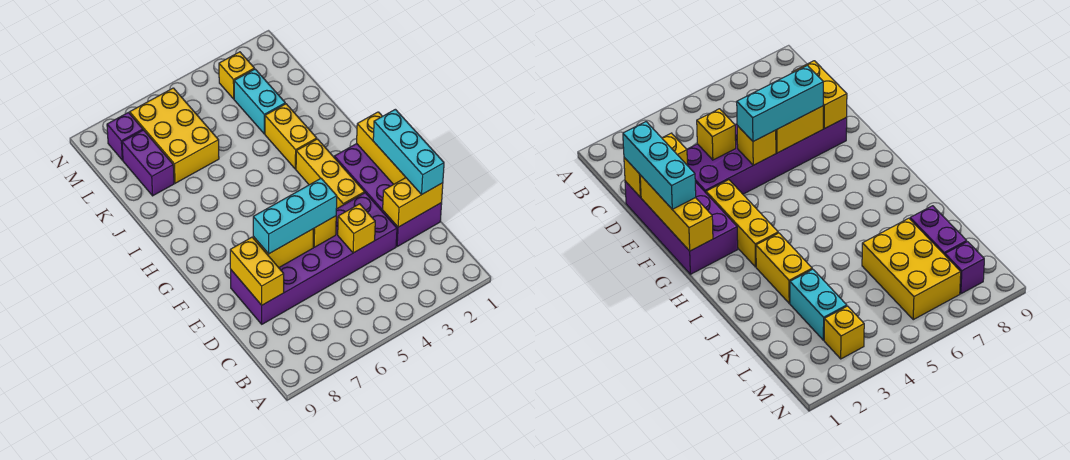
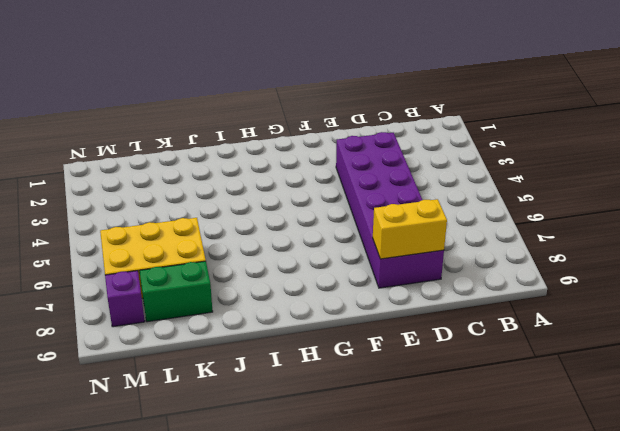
green brick K8:L8 level 1 -> purple brick K8:L8 level 1
none -> purple brick D1:G2 level 1
none -> yellow brick F3:H3 level 1
none -> yellow brick I3:J3 level 1

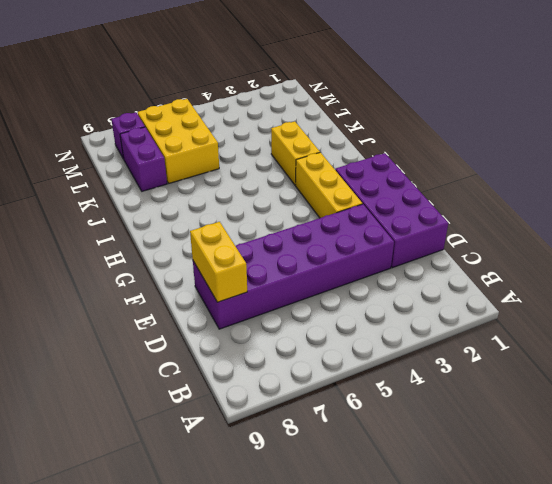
none -> cyan brick K3:L3 level 1
none -> yellow brick M3 level 1
none -> yellow brick D1:D2 level 2

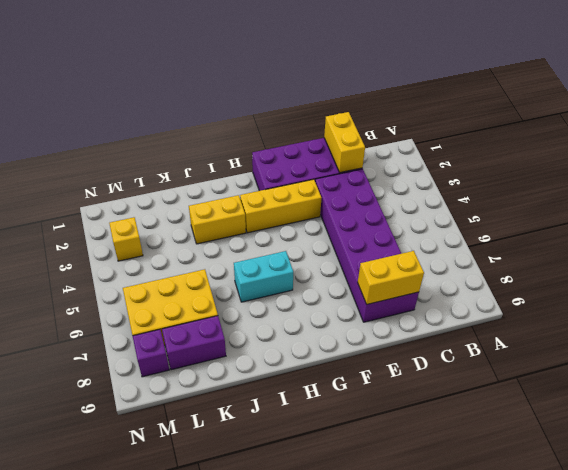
cyan brick H6:I6 level 1 -> cyan brick K3:L3 level 1
none -> yellow brick D4 level 2
none -> yellow brick E1:G1 level 2
none -> yellow brick E5 level 2

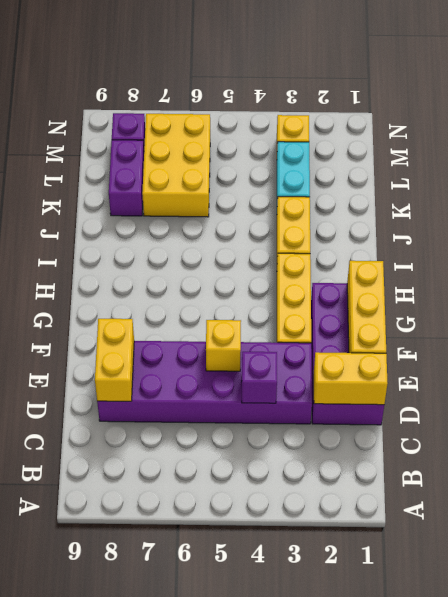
purple brick D4 level 2 -> yellow brick D4 level 2
none -> yellow brick E6:E7 level 2
none -> cyan brick D1:F1 level 3
none -> cyan brick E5:E7 level 3

